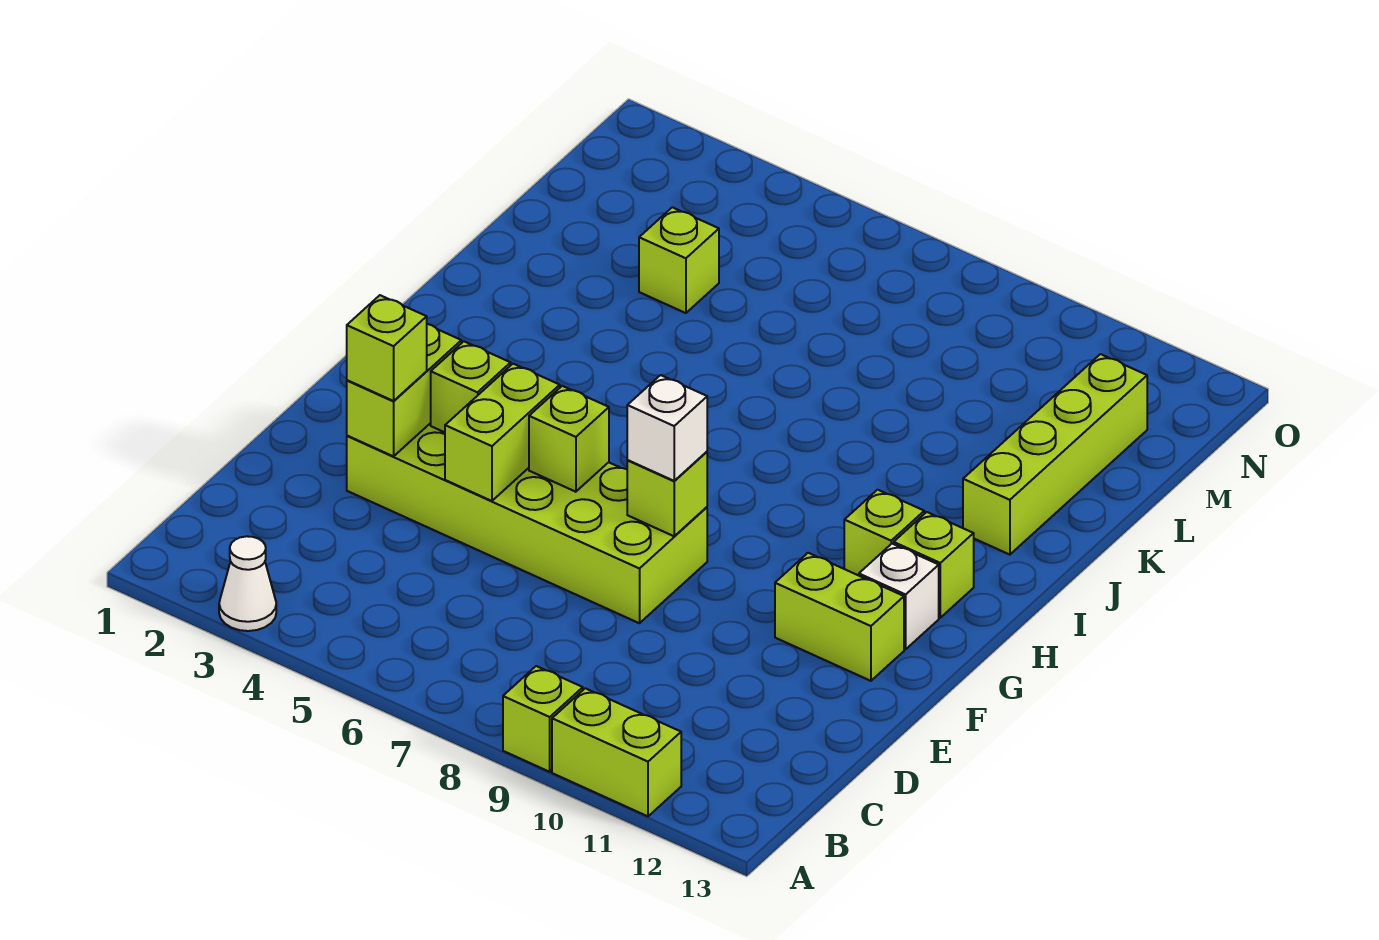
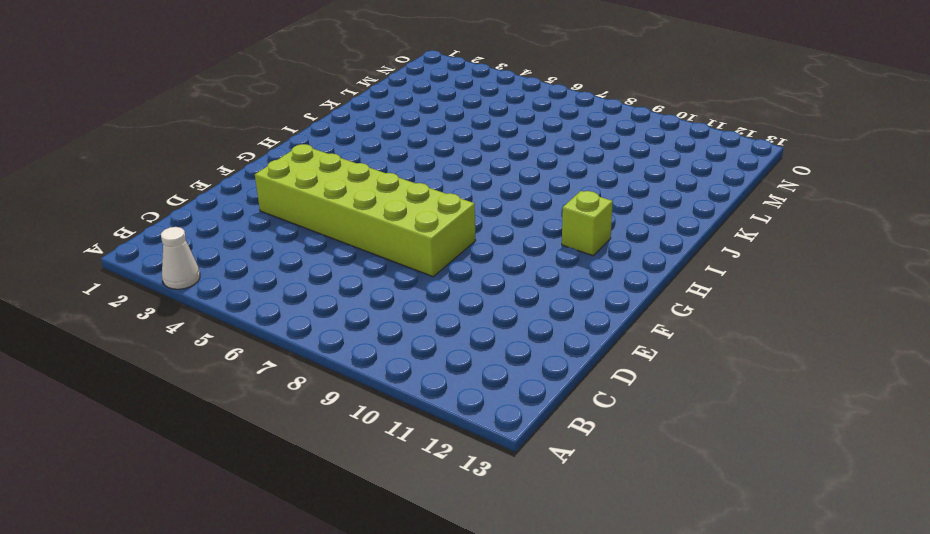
none -> lime brick A9 level 1
none -> lime brick A10:A11 level 1
none -> lime brick F11:F12 level 1

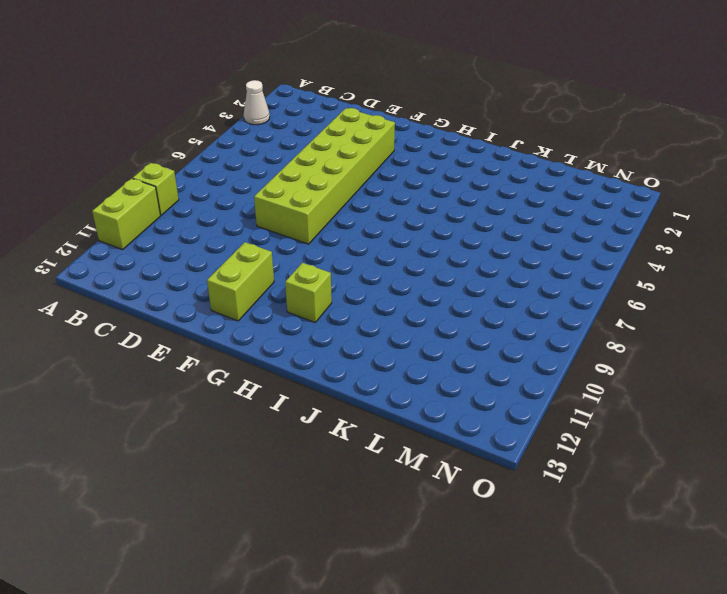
none -> white brick G12 level 1
none -> lime brick H12 level 1
none -> lime brick J12:M12 level 1

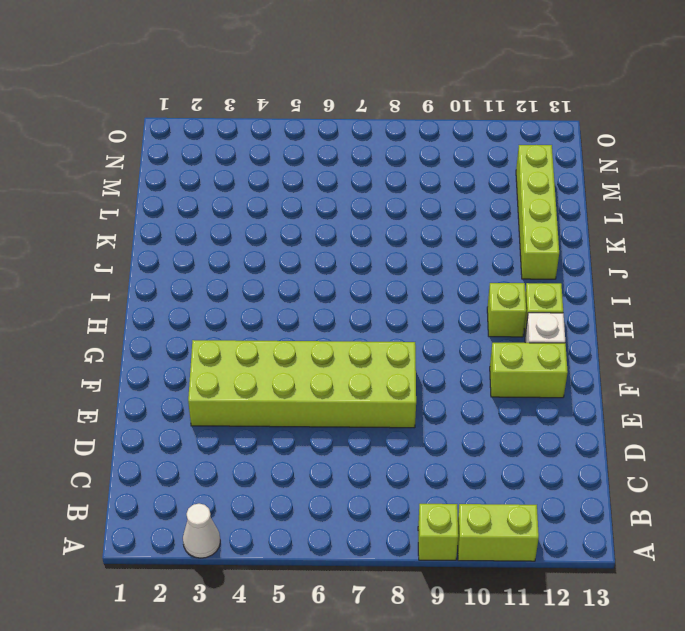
none -> lime brick L4 level 1
none -> lime brick E3:F3 level 2
none -> lime brick E5:F5 level 2

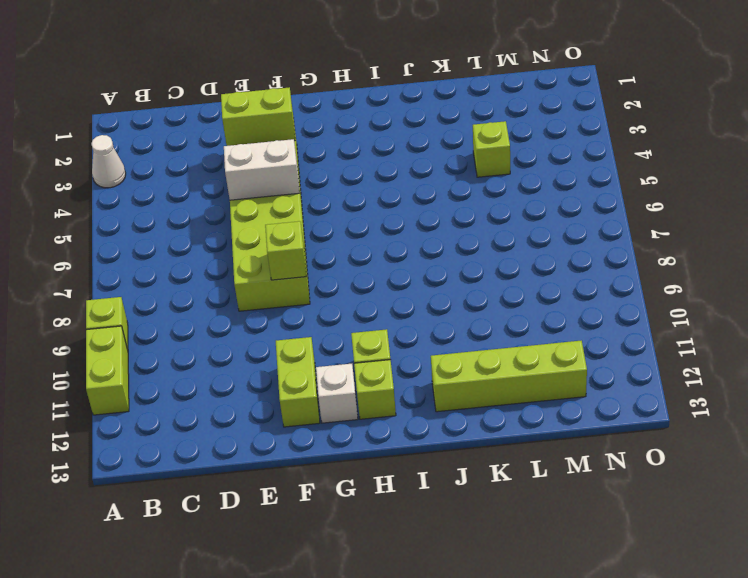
white brick E5:F5 level 2 -> lime brick E5:F5 level 2
none -> lime brick F4 level 2
none -> lime brick F6 level 2
none -> lime brick E3 level 3

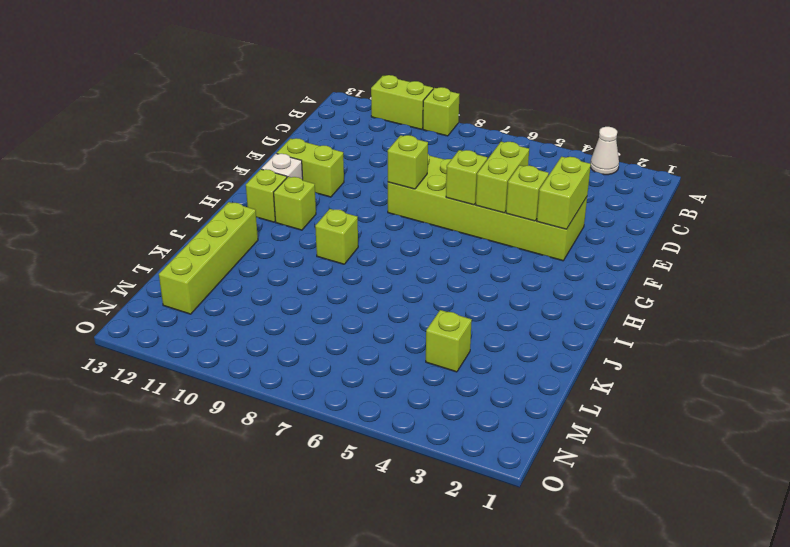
lime brick I9 level 1 -> lime brick E3 level 3
none -> white brick F8 level 3

